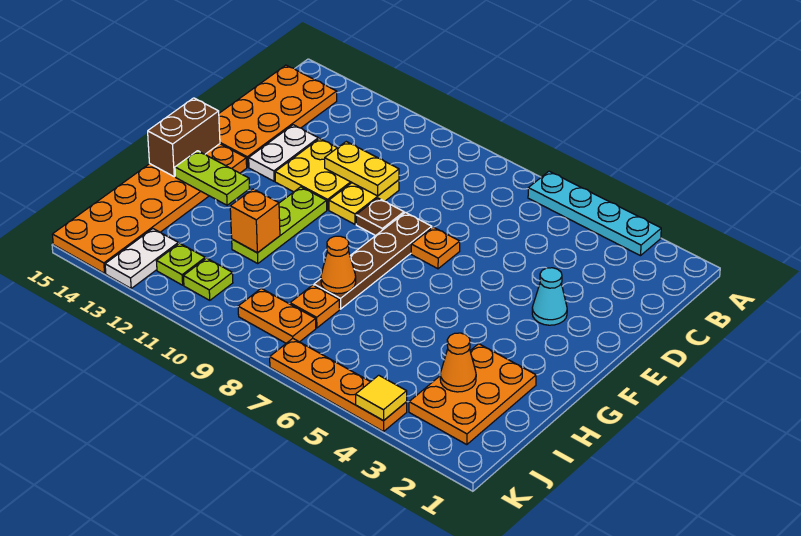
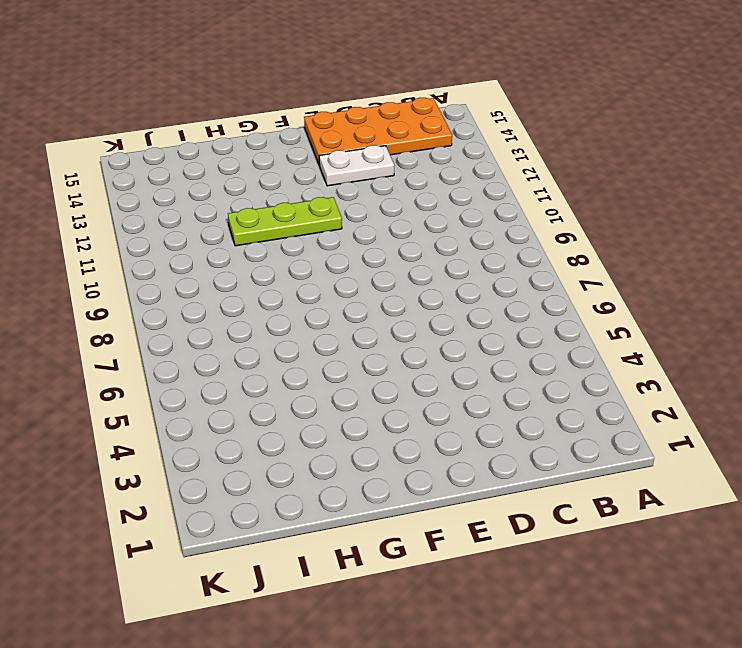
none -> cyan plate A3:A6 level 1
none -> yellow plate D10:E10 level 1
none -> yellow plate D11:E12 level 1

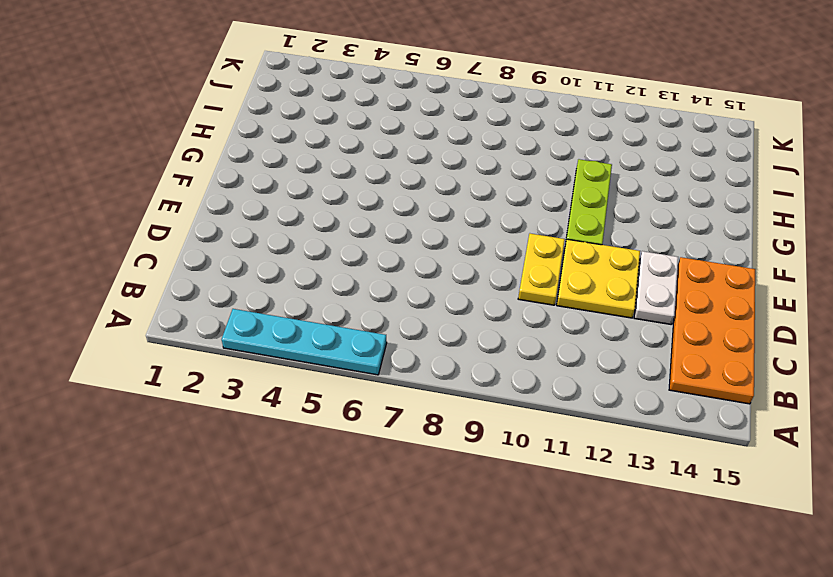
none -> cyan cone E3 level 1
none -> orange plate E7 level 1
none -> brown plate E8:H8 level 1

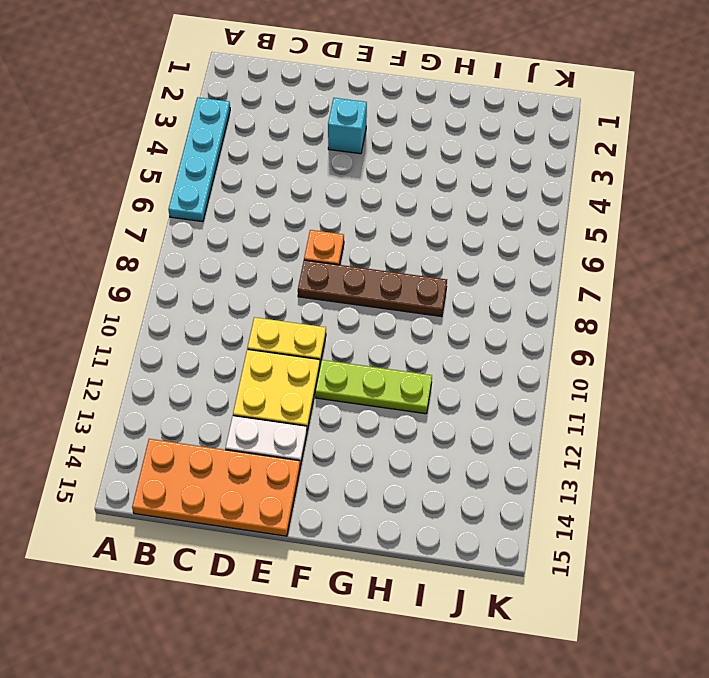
cyan brick E3 level 1 -> cyan cone E3 level 1
none -> brown plate E9 level 1
none -> orange plate F14:K15 level 1
none -> orange plate H2:J3 level 1

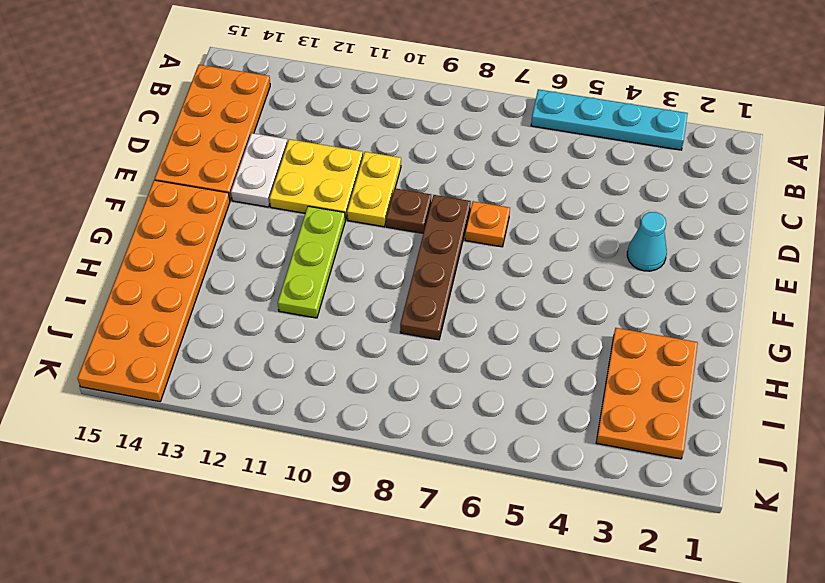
none -> orange plate I8 level 1
none -> orange plate J8:J9 level 1
none -> lime plate J11 level 1

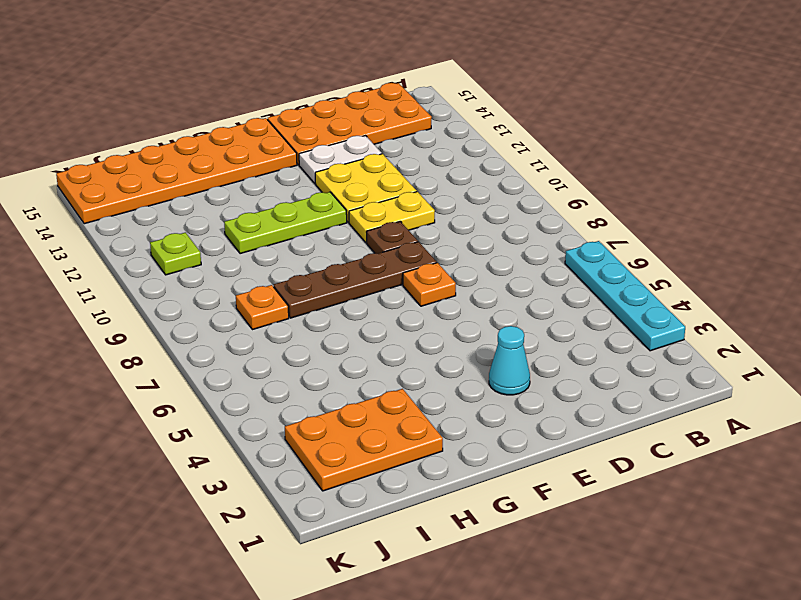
none -> orange plate J8:J9 level 1
none -> lime plate J12 level 1
none -> white plate J13:K13 level 1

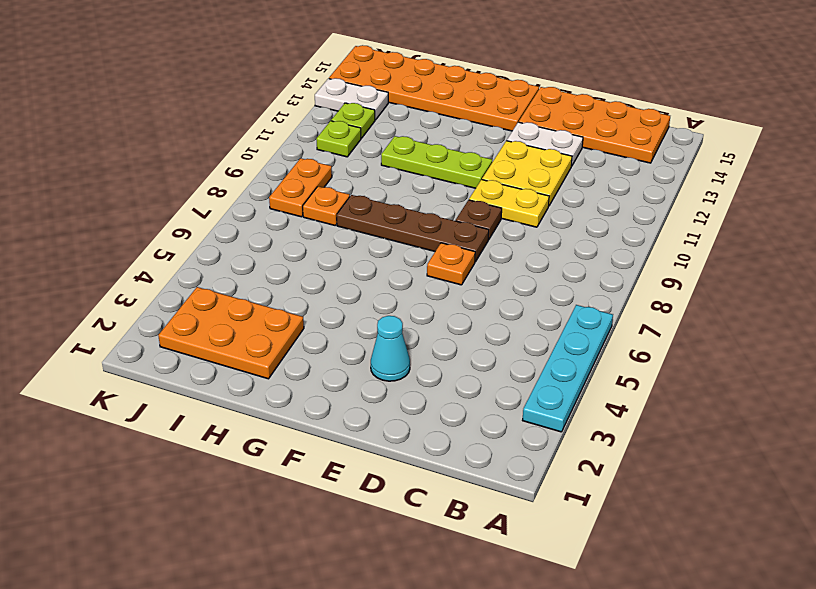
none -> orange plate K4:K7 level 1
none -> yellow plate D10:D11 level 2
none -> brown brick F15:G15 level 2

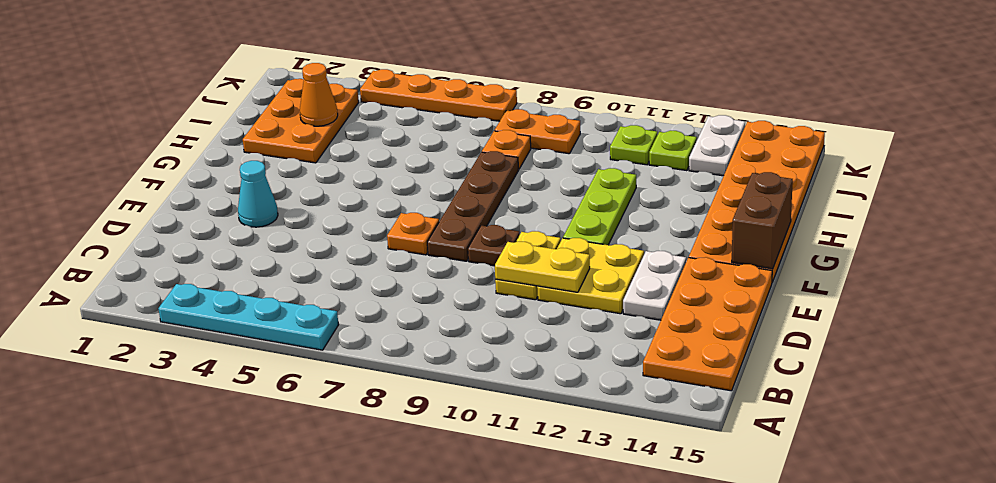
none -> lime plate G13:G14 level 2
none -> orange cone H8 level 2
none -> orange brick H11 level 2

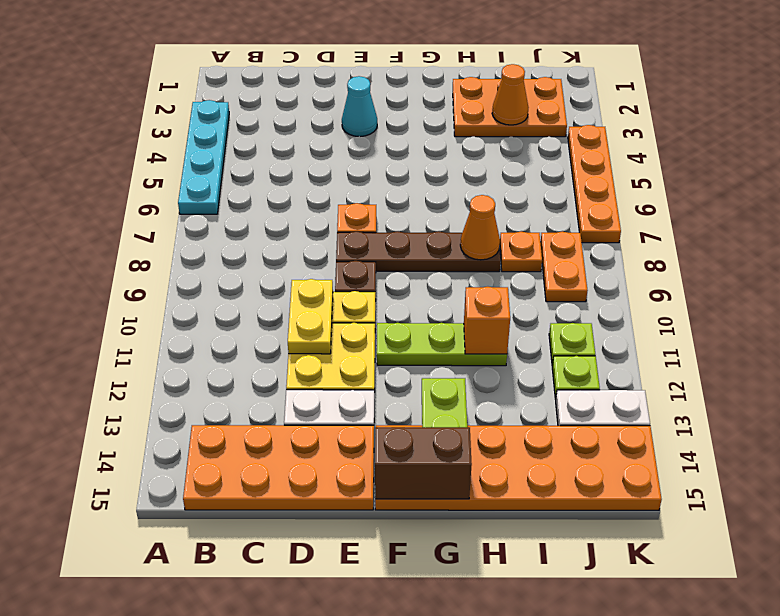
none -> yellow tile K4 level 2

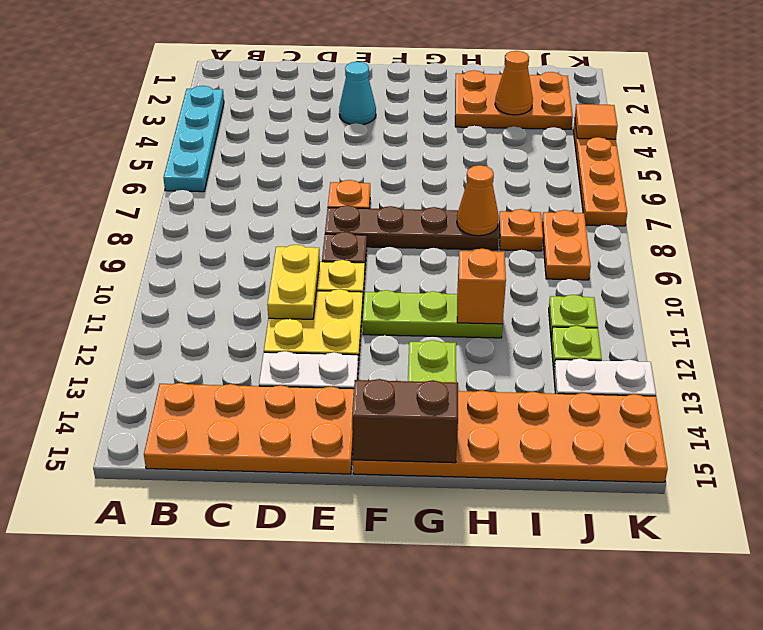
orange tile K4 level 2 -> yellow tile K4 level 2

